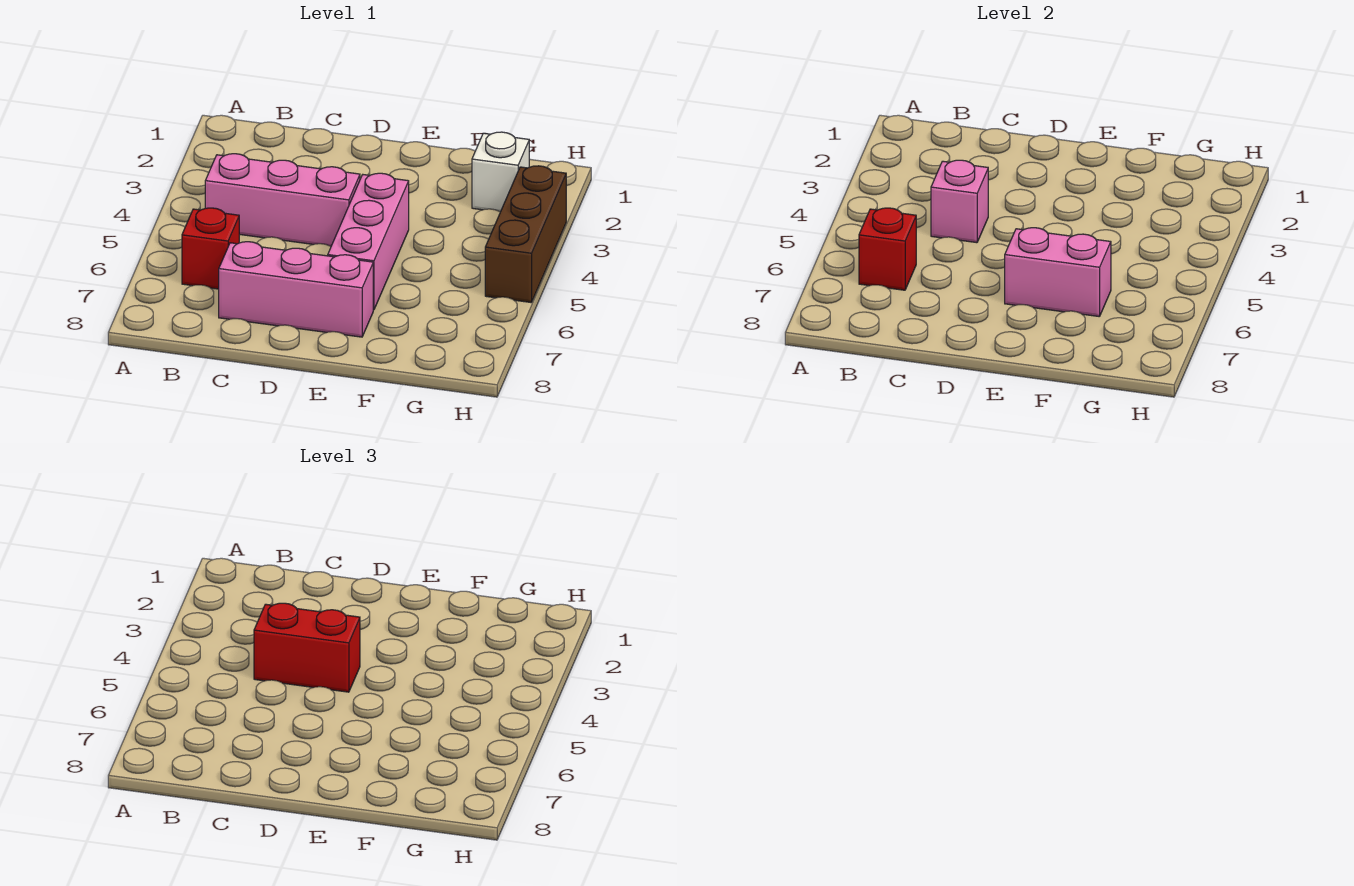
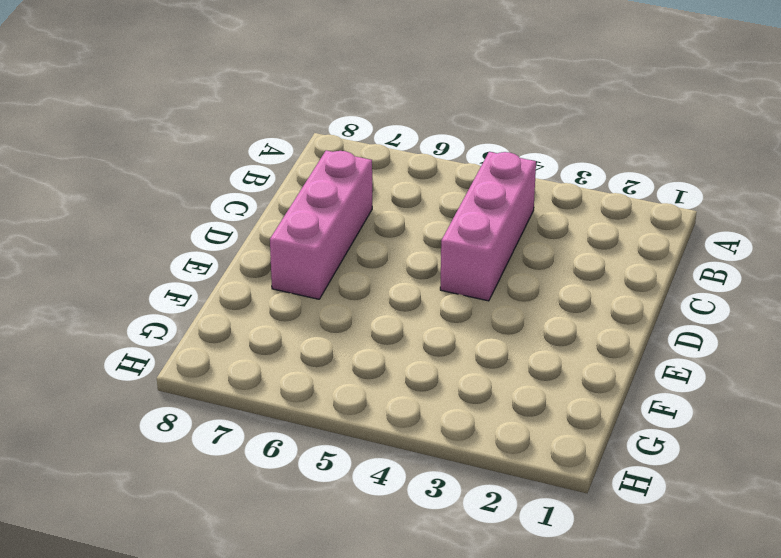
none -> red brick B6 level 1
none -> pink brick E4:E6 level 1

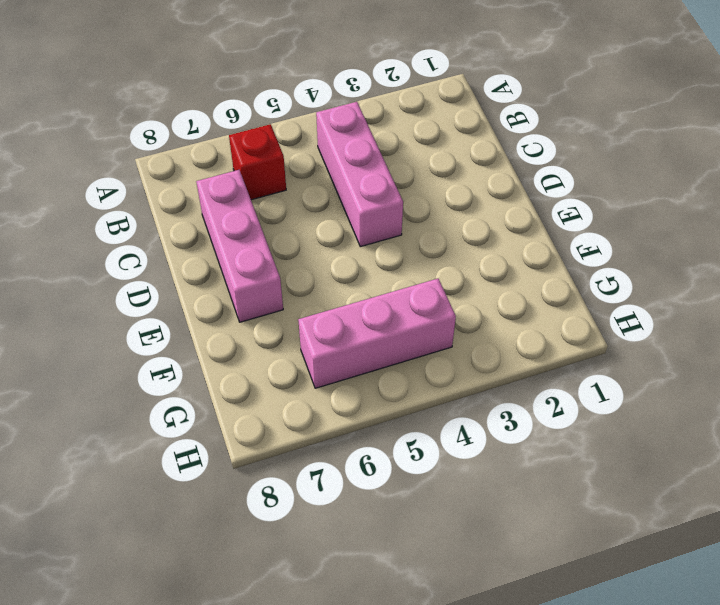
pink brick G4:G6 level 1 -> pink brick E4:E6 level 1
none -> white brick G2 level 1
none -> brown brick H3:H5 level 1

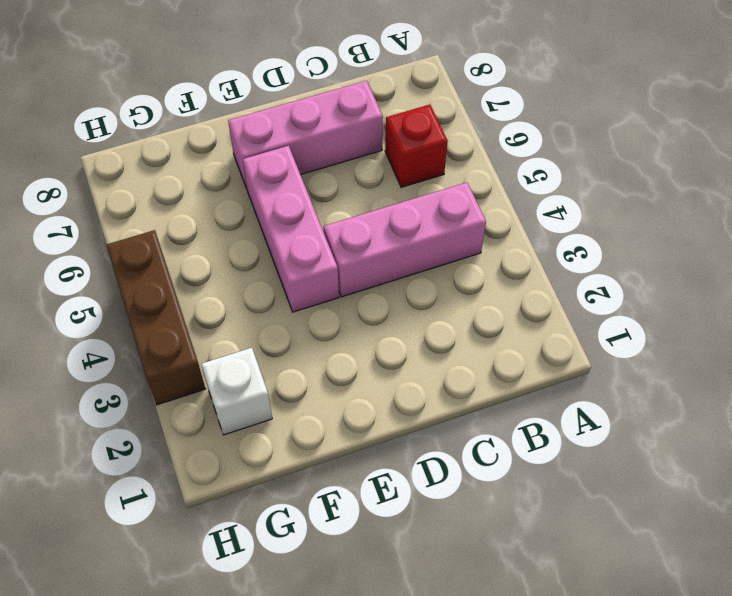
none -> red brick B6 level 2
none -> pink brick C4 level 2

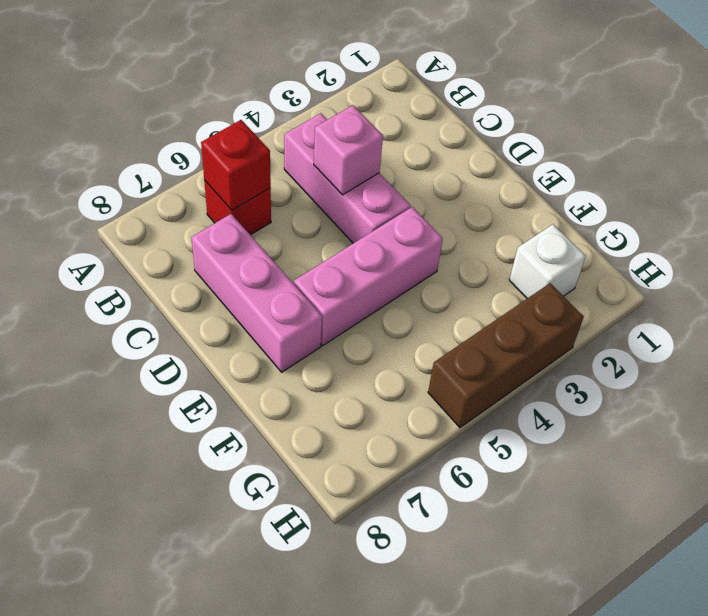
none -> pink brick E6:F6 level 2
none -> red brick C4:D4 level 3

